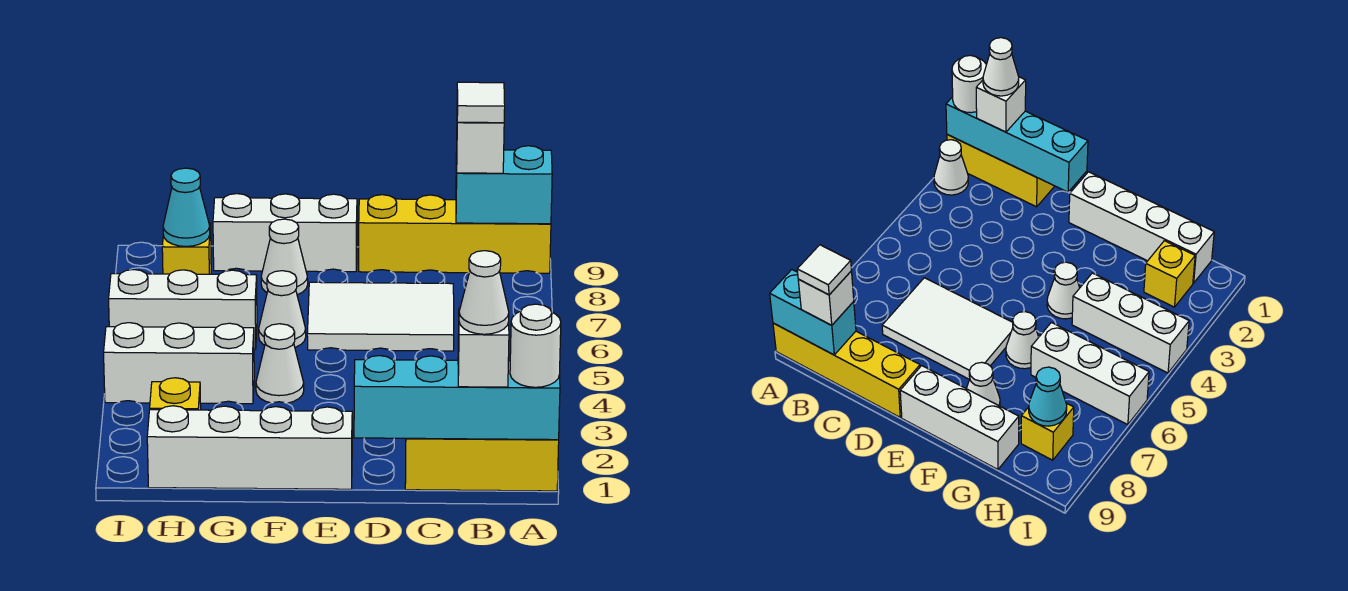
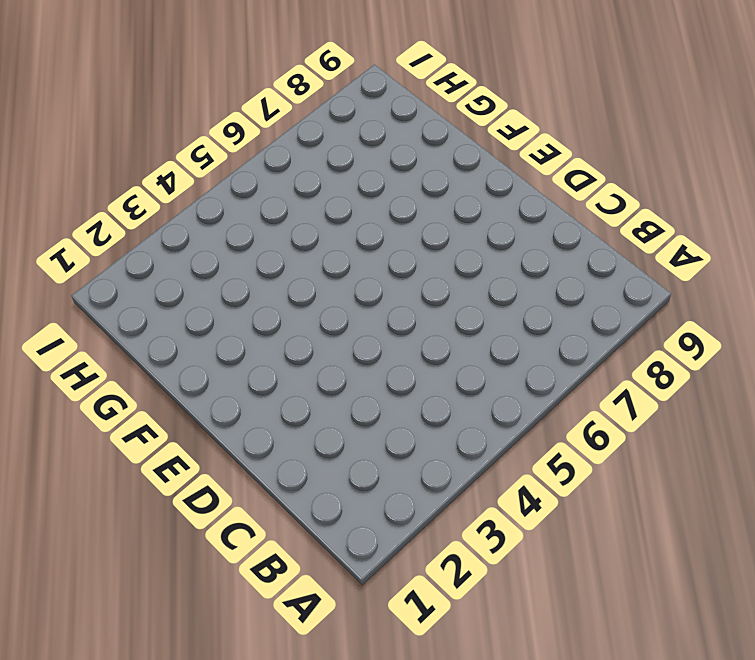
none -> yellow brick A1:C1 level 1
none -> white cone A2 level 1
none -> yellow brick A9:D9 level 1

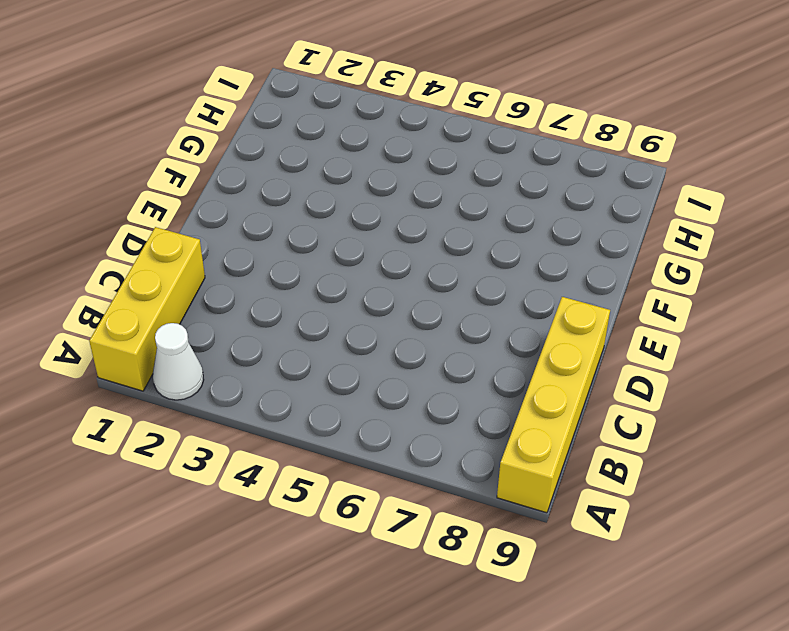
none -> white tile C6:E7 level 1
none -> white brick E1:H1 level 1
none -> white brick E9:G9 level 1

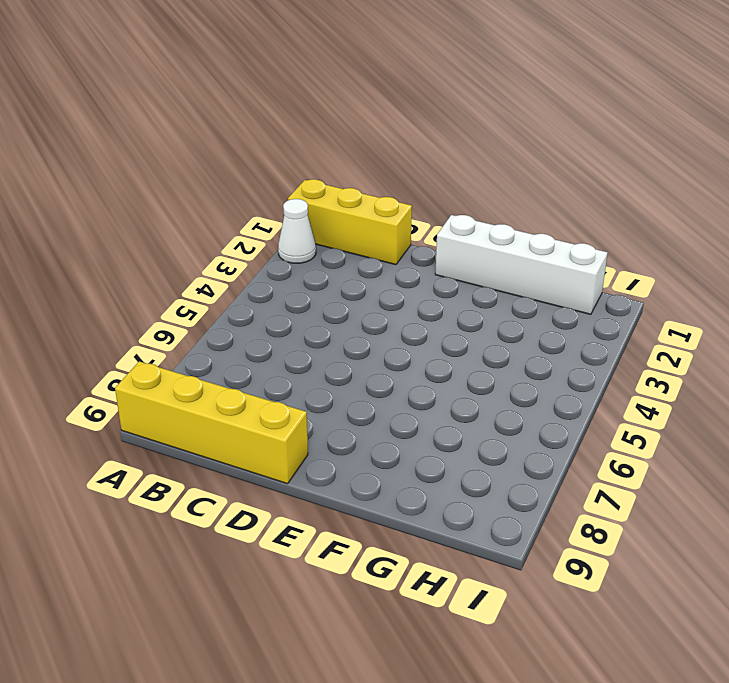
none -> white tile C6:E7 level 1
none -> white brick E9:G9 level 1
none -> white cone F4 level 1

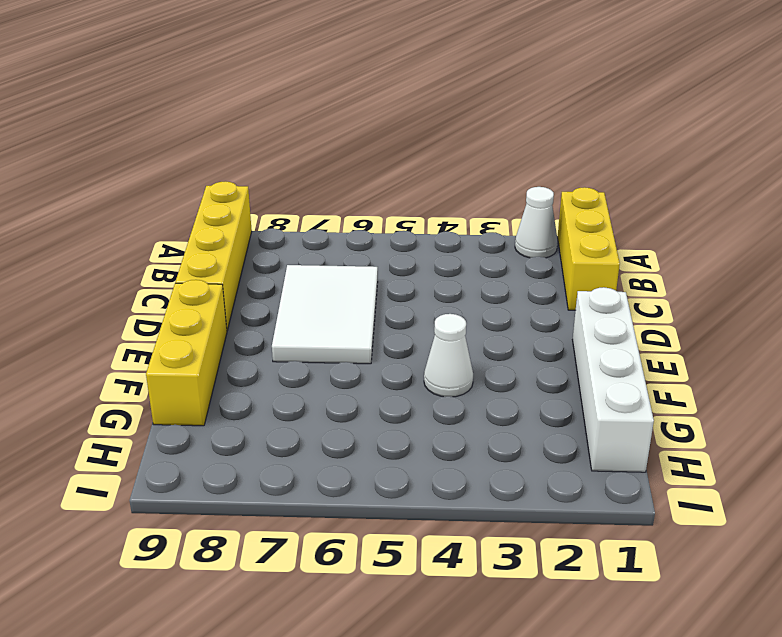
yellow brick E9:G9 level 1 -> white brick E9:G9 level 1
none -> white cone F6 level 1
none -> white cone F8 level 1
none -> white brick G4:I4 level 1

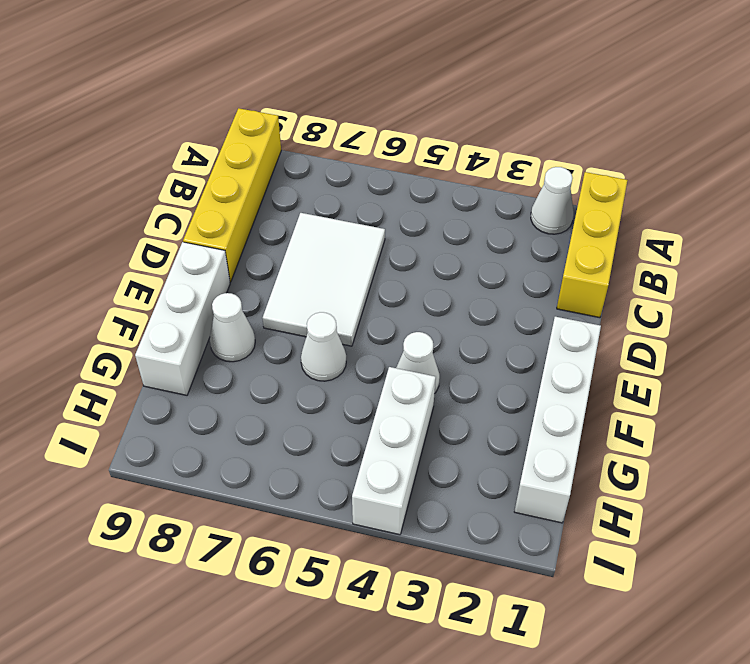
none -> white brick G6:I6 level 1
none -> yellow brick H2 level 1
none -> yellow brick H8 level 1

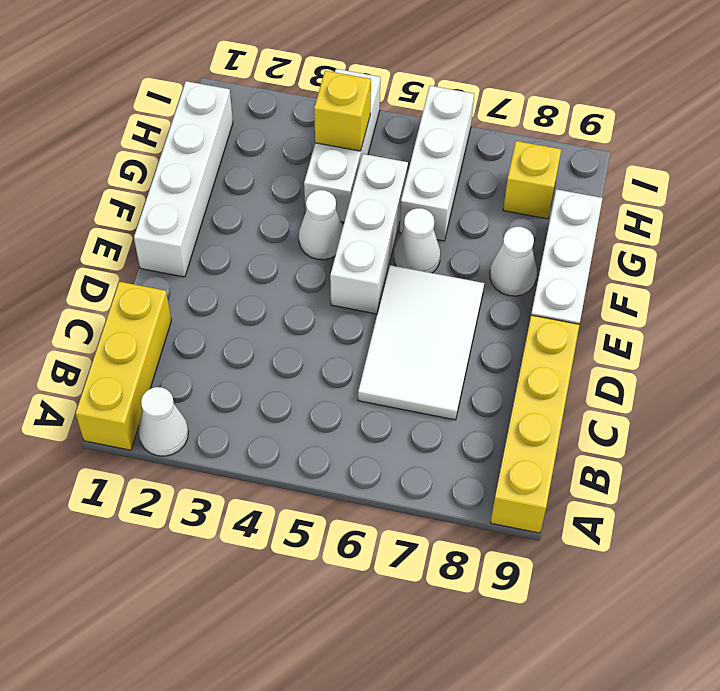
white brick E5:G5 level 1 -> none
yellow brick H4 level 2 -> yellow brick H2 level 1
none -> cyan brick A1:D1 level 2
none -> cyan brick A9:B9 level 2
none -> cyan cone H8 level 2

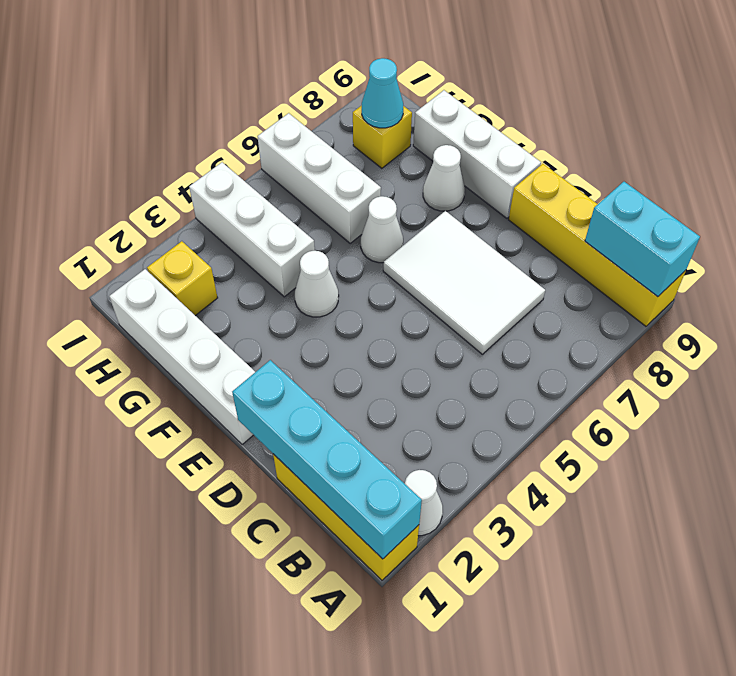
none -> white round brick A1 level 3
none -> white brick B1 level 3
none -> white brick B9 level 3

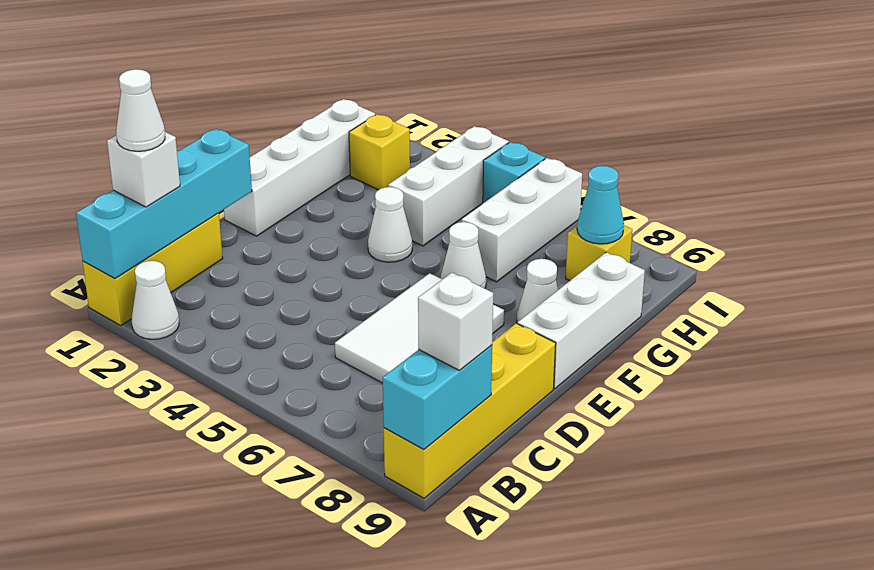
cyan brick I5 level 1 -> none
none -> white round brick A1 level 3
none -> white tile B9 level 4

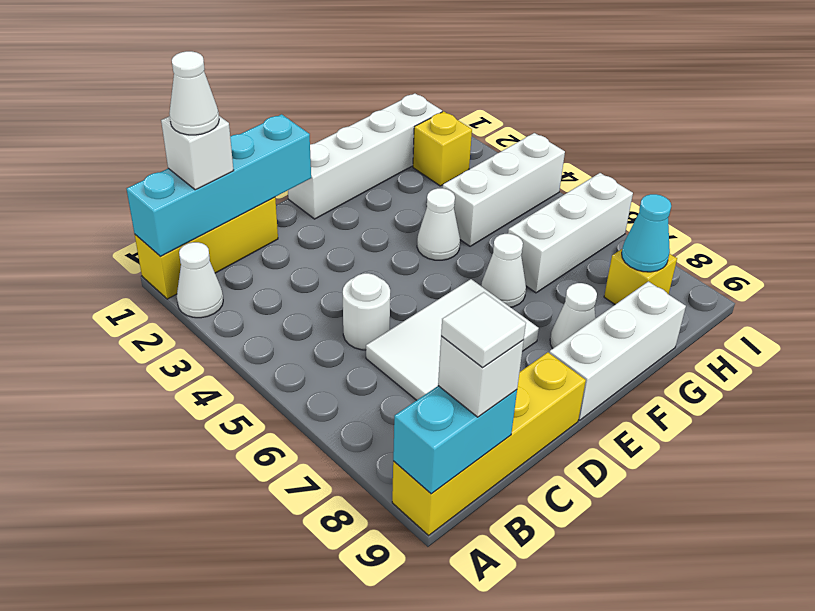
white round brick C5 level 1 -> white round brick A1 level 3

